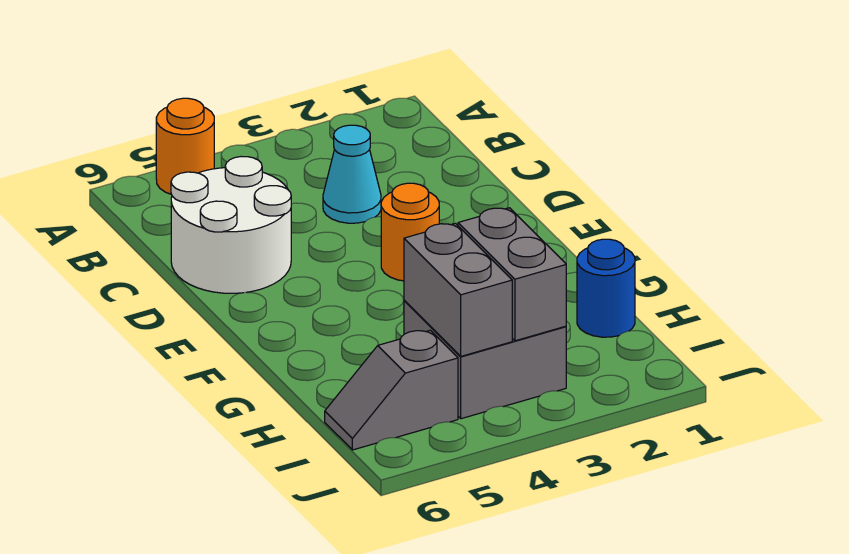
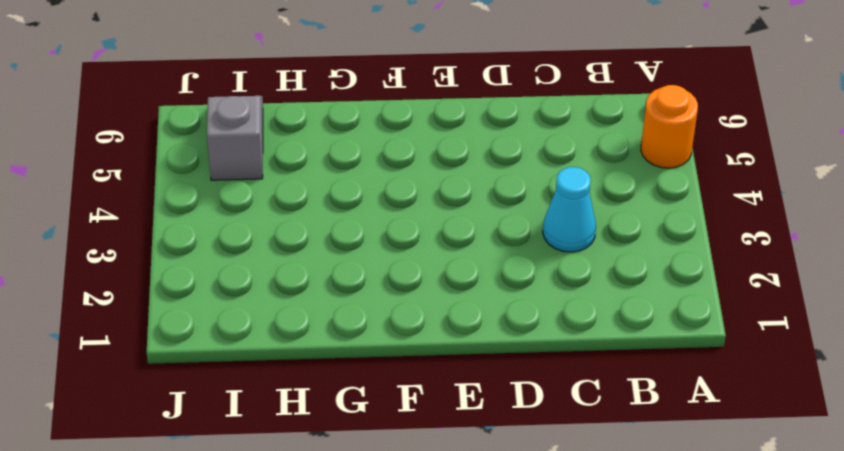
none -> white round brick C5:D6 level 1
none -> orange round brick E3 level 1

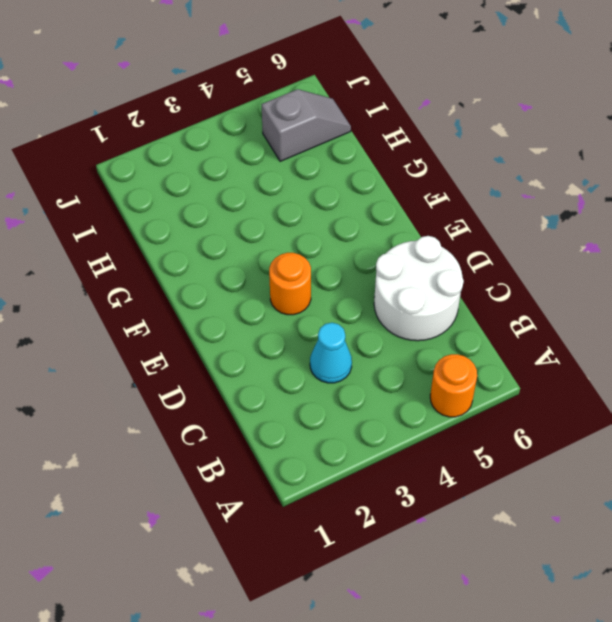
none -> blue round brick H1 level 1
none -> grey brick H3:I4 level 1

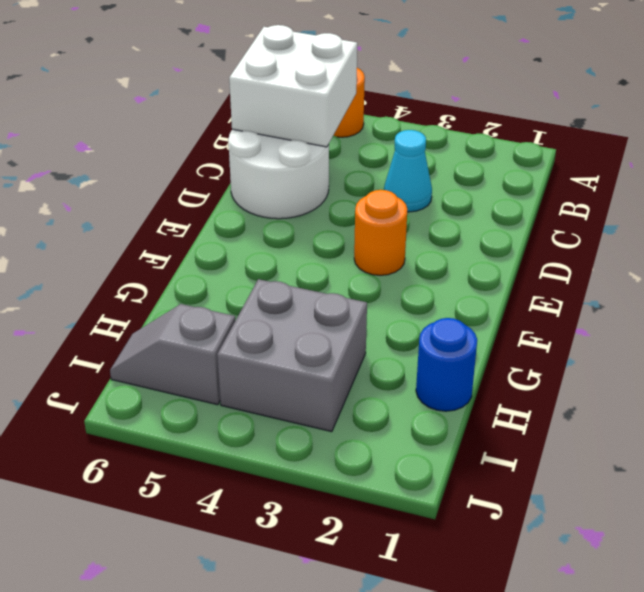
white brick B5:C6 level 2 -> none
none -> grey brick H3:I3 level 2
none -> grey brick H4:I4 level 2

